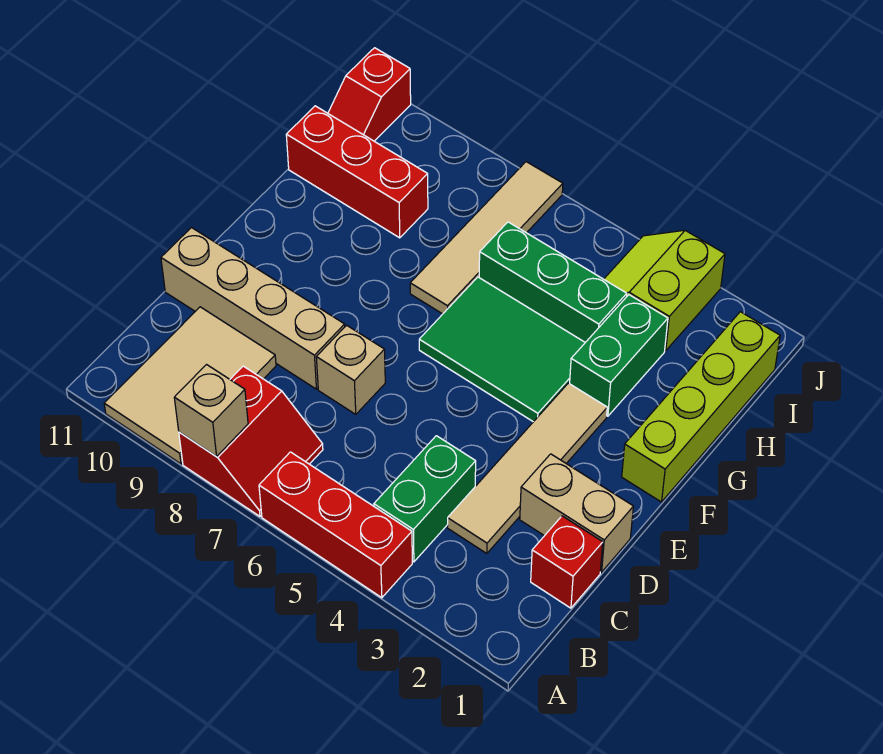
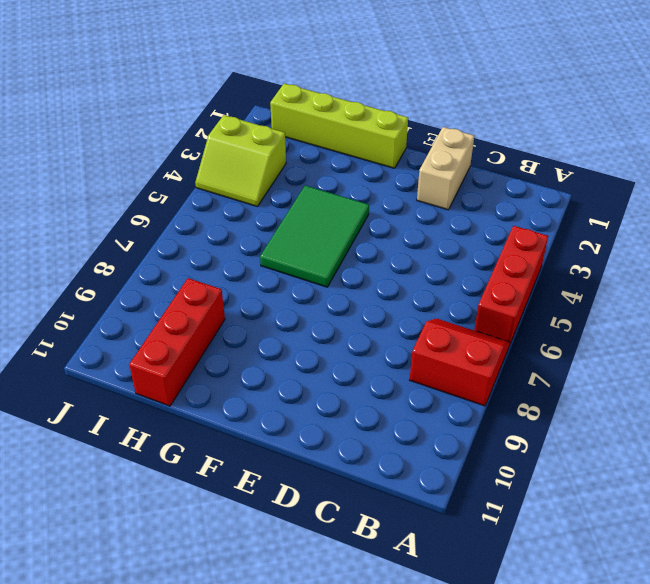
none -> tan tile A9:C10 level 1
none -> green brick B4:C4 level 1
none -> red brick C1 level 1

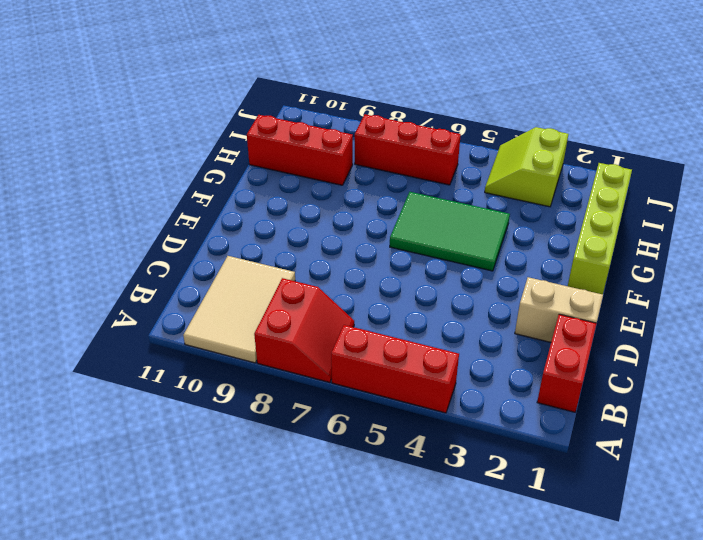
red brick B1:C1 level 1 -> red brick C1 level 1
red brick I6:I8 level 1 -> tan tile G7:J7 level 1
none -> green brick B4:C4 level 1
none -> tan tile C3:F3 level 1
none -> tan brick D7 level 1

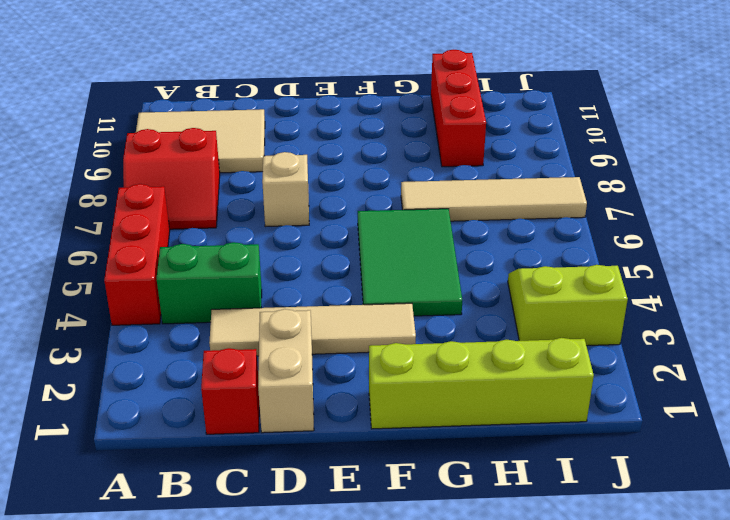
none -> tan brick D8:D11 level 1
none -> green brick G3:H3 level 1
none -> green brick H4:H6 level 1

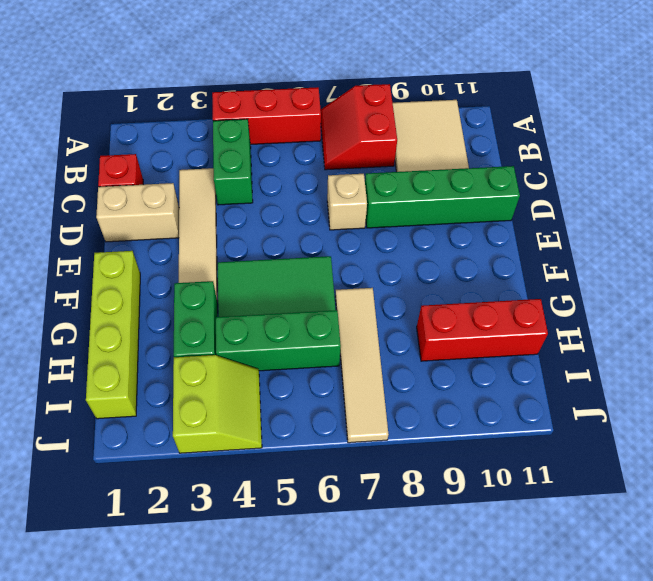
green brick D8:D11 level 1 -> tan brick D8:D11 level 1
none -> red slope I11:J11 level 1 top J
none -> tan brick A8 level 2

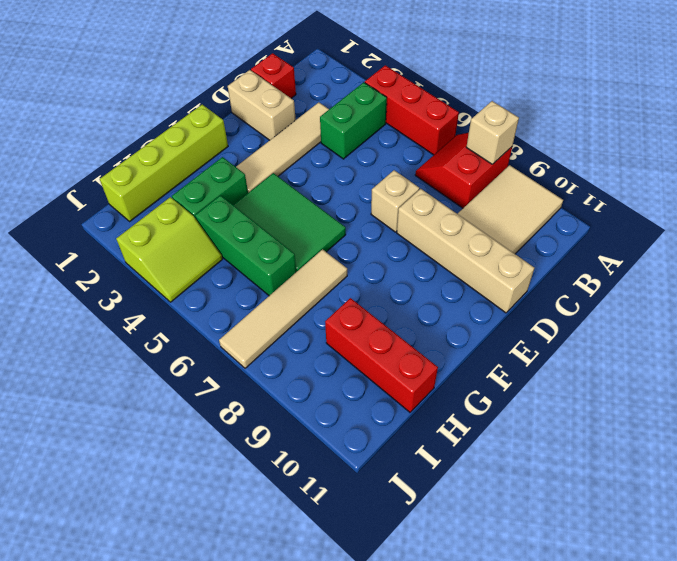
none -> red slope I11:J11 level 1 top J

